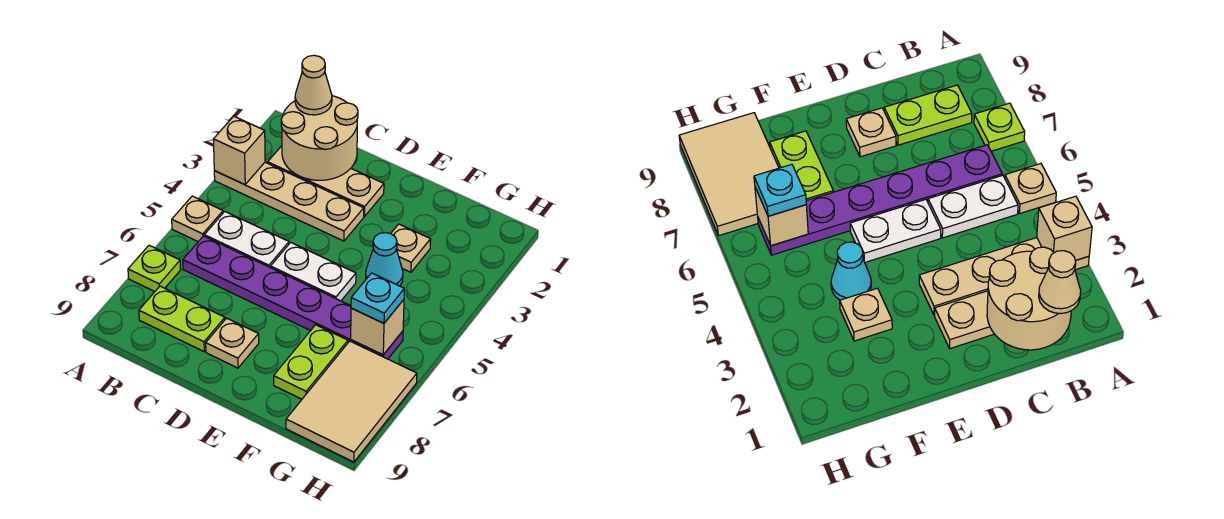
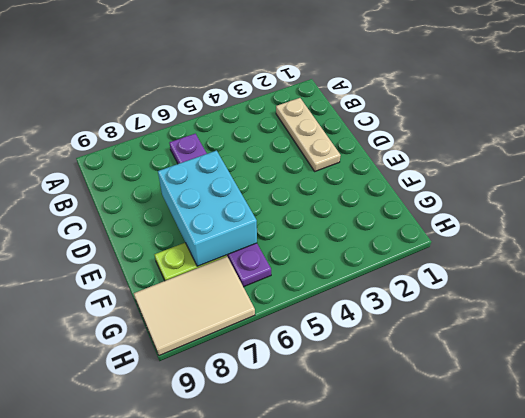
cyan brick D6:F7 level 2 -> none
none -> tan plate A3:D3 level 1
none -> tan plate A5 level 1
none -> lime plate A7 level 1

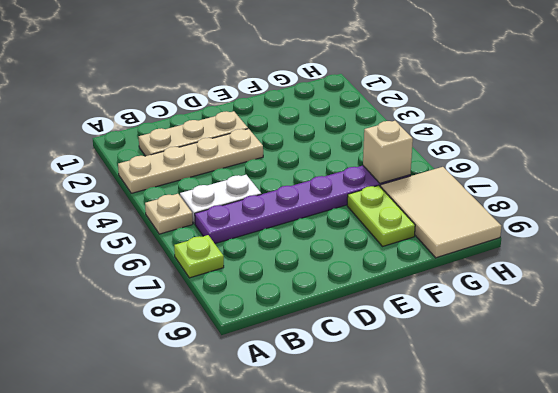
none -> lime plate B8:C8 level 1
none -> white plate D5:E5 level 1
none -> tan plate D8 level 1

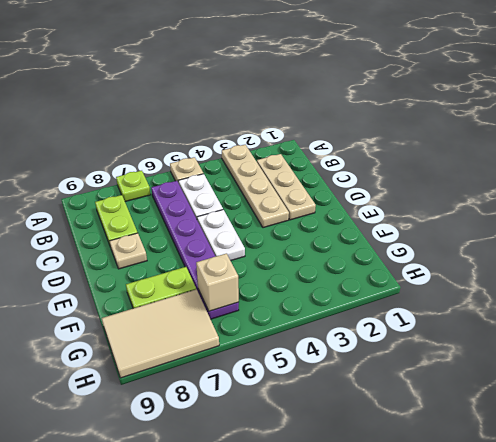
none -> tan plate F3 level 1
none -> cyan cone F4 level 1
none -> tan brick A3 level 2

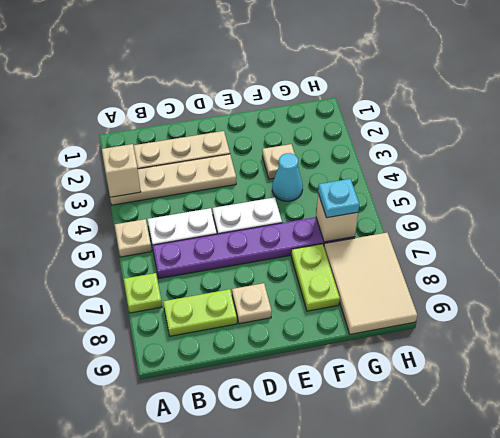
none -> tan round brick B1:C2 level 2
none -> tan cone B1 level 3

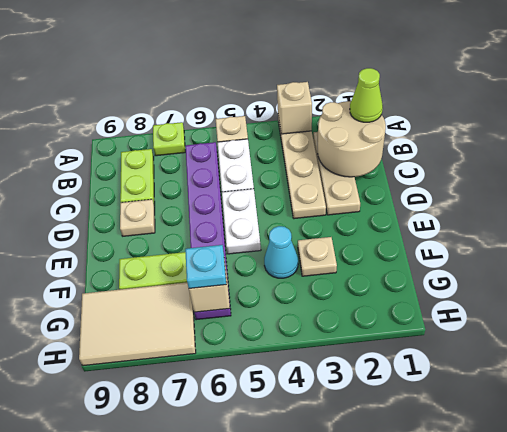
lime cone B1 level 3 -> tan cone B1 level 3

